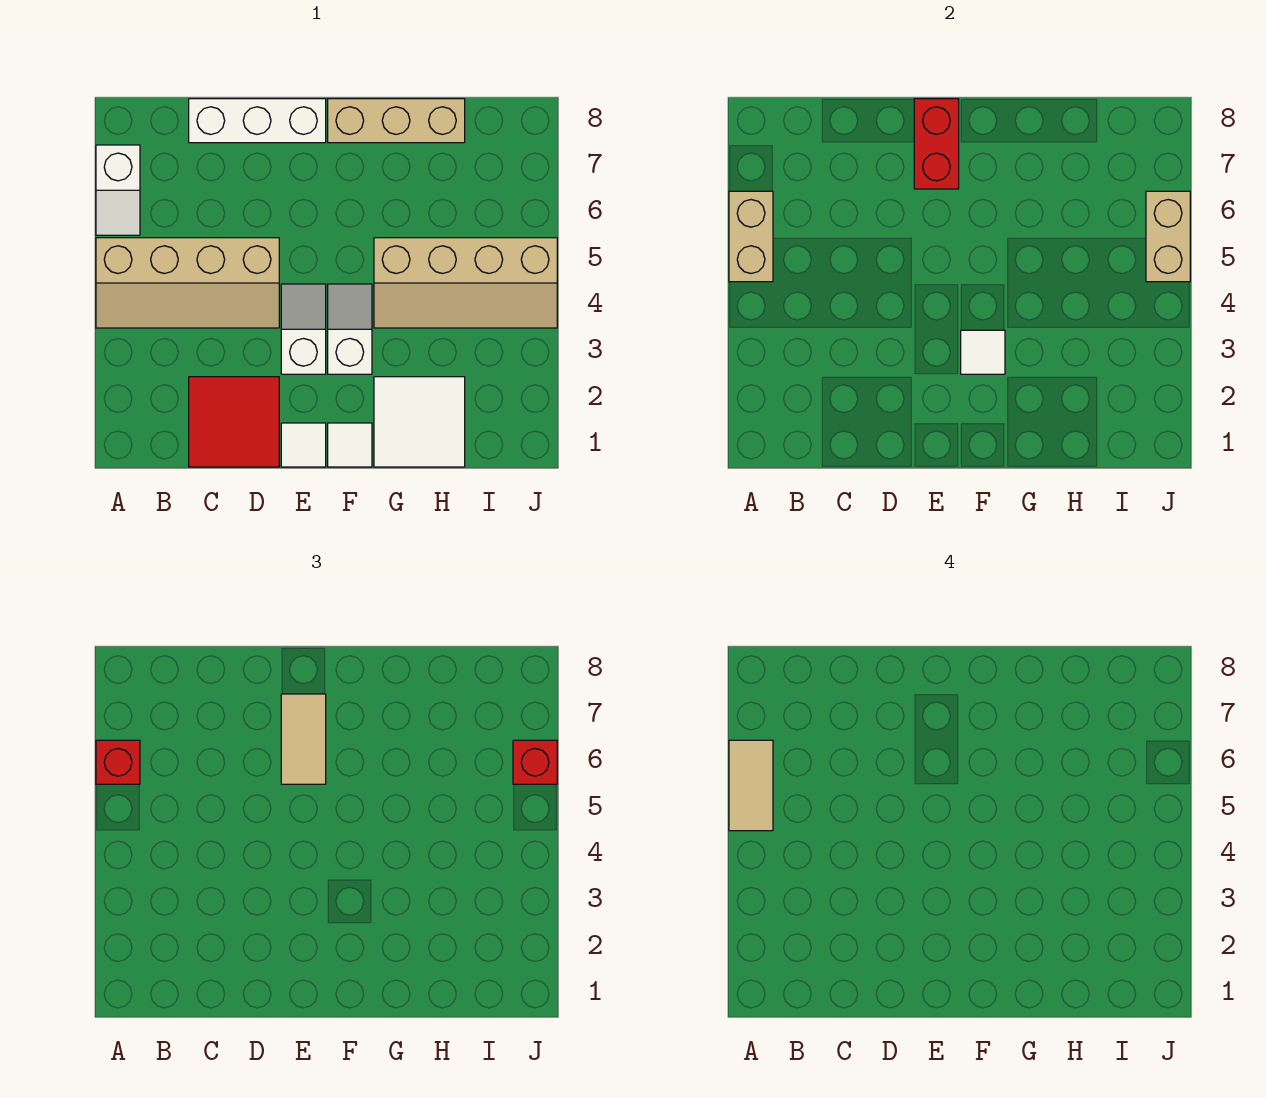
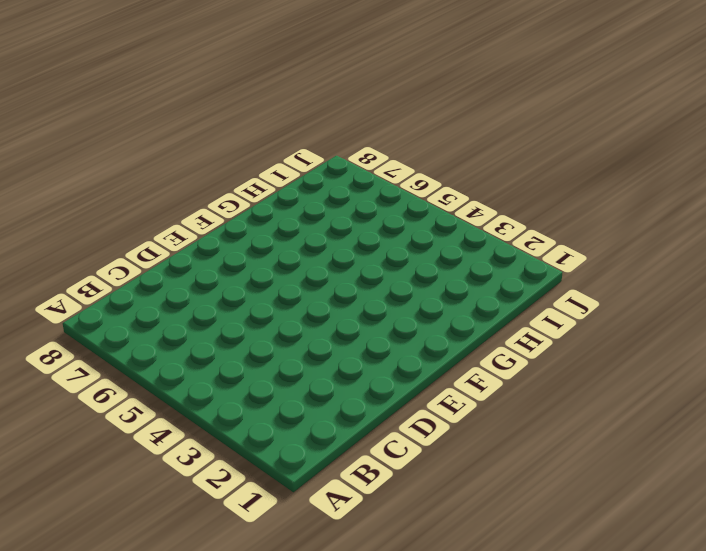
none -> tan slope A4:D5 level 1 top 5
none -> white slope A6:A7 level 1 top 7
none -> red tile C1:D2 level 1

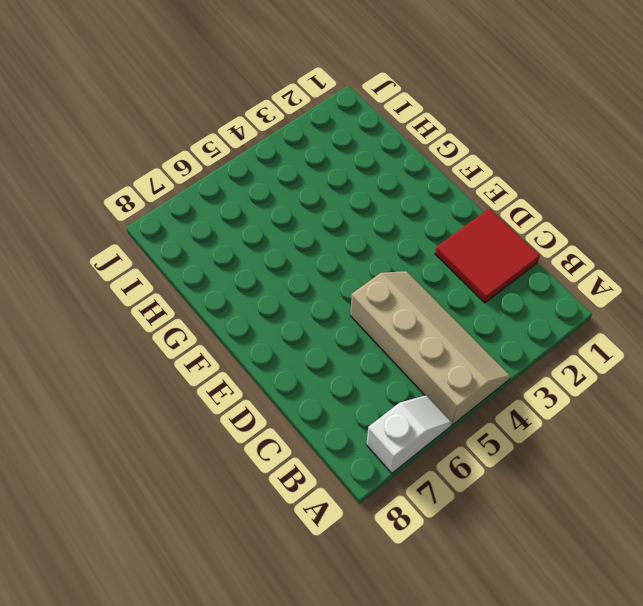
none -> white brick C8:E8 level 1
none -> white tile E1 level 1
none -> white slope E3:E4 level 1 top 3

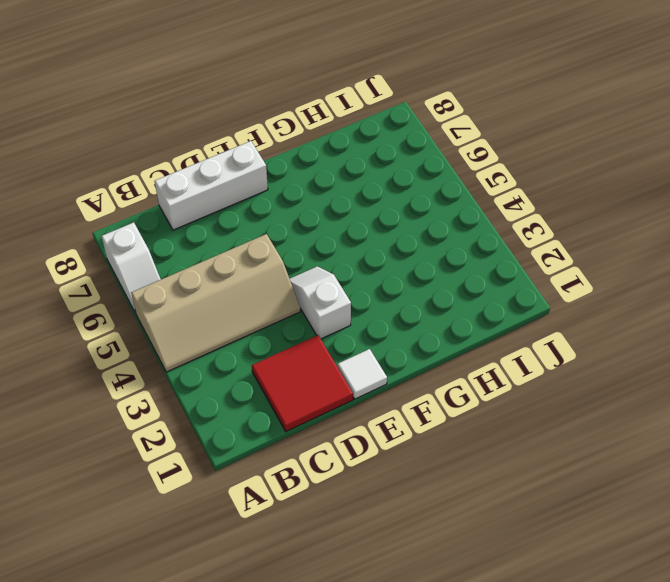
none -> white tile F1 level 1
none -> white slope F3:F4 level 1 top 3
none -> tan brick F8:H8 level 1

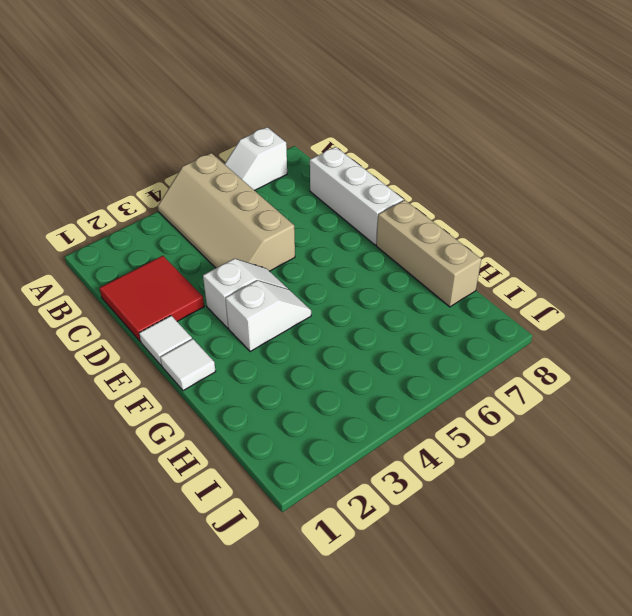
none -> white tile G1:H2 level 1
none -> tan slope G4:J5 level 1 top 5
none -> tan brick A5:A6 level 2

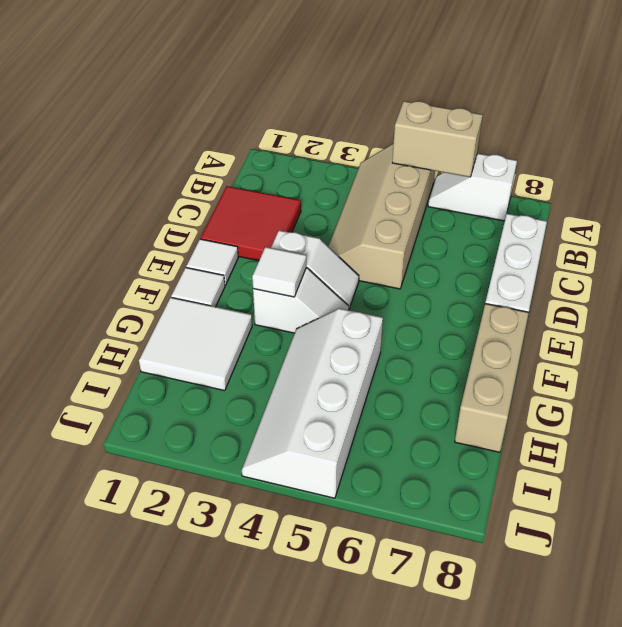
white slope G4:J5 level 1 top 5 -> tan slope G4:J5 level 1 top 5
none -> red brick E7:E8 level 2
none -> tan brick J5:J6 level 2
none -> red brick A6 level 3

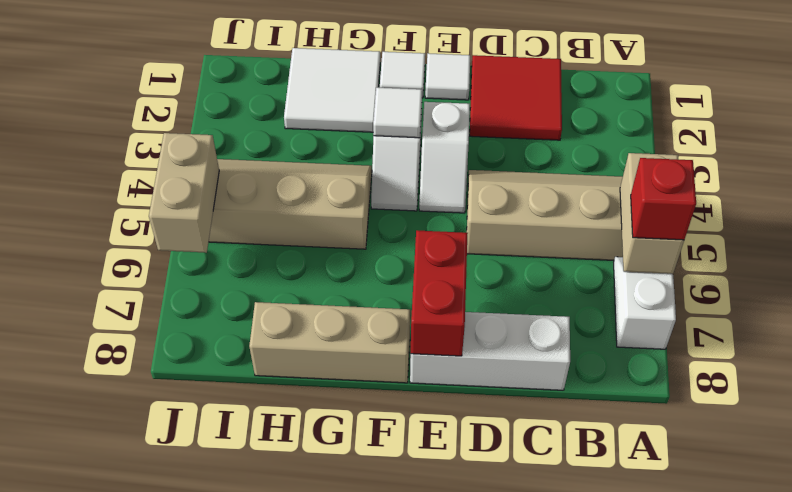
none -> tan tile E6:E7 level 3
none -> red brick J6 level 3
none -> tan tile A5:A6 level 4

